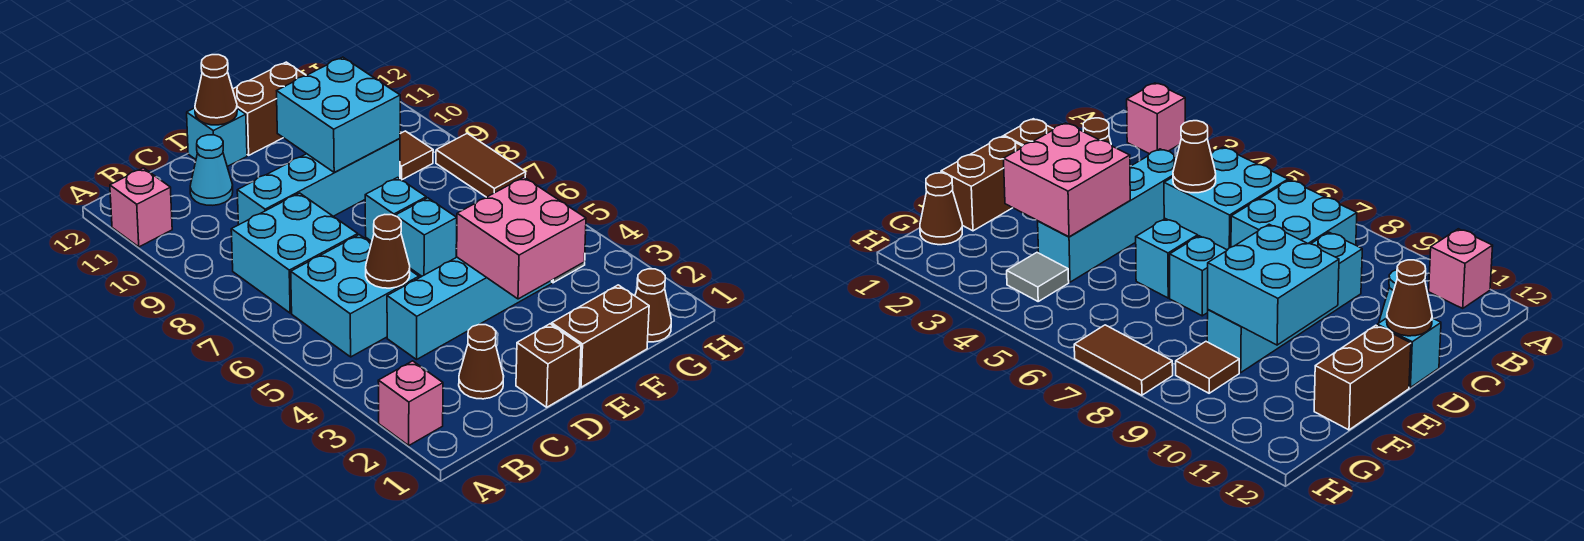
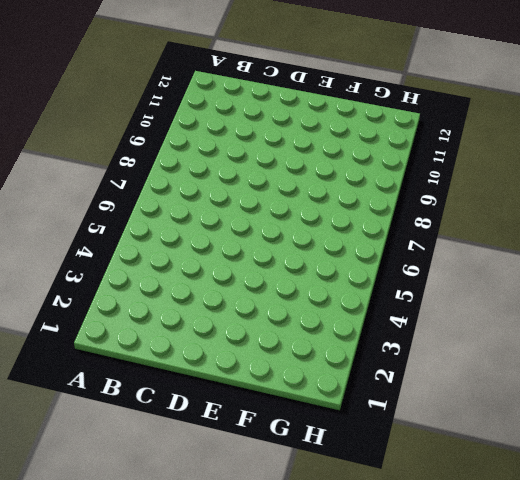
none -> pink brick A2 level 1
none -> pink brick A11 level 1
none -> cyan brick B5:C6 level 1

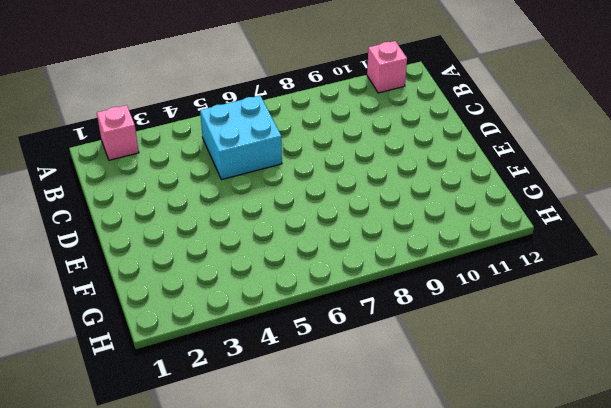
none -> cyan brick B7:C8 level 1
none -> brown cone C2 level 1
none -> cyan brick C4:F4 level 1

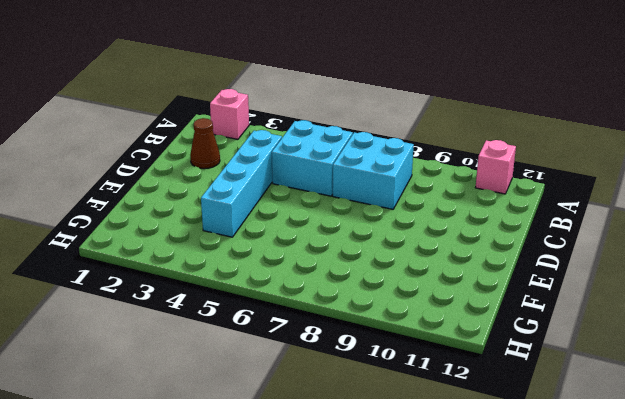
none -> cyan brick C9:F9 level 1
none -> cyan cone C11 level 1
none -> brown brick D1 level 1

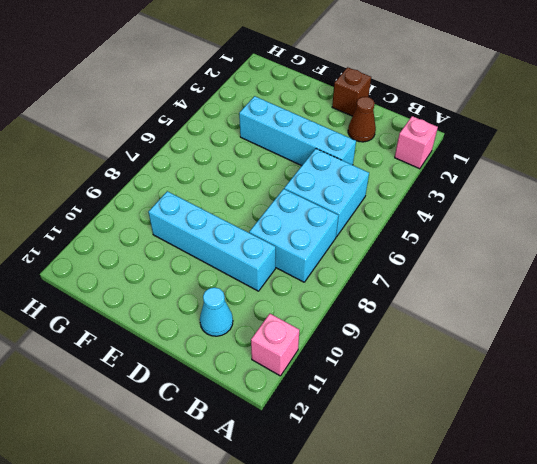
none -> cyan brick D12 level 1
none -> brown brick E1:F1 level 1
none -> cyan brick E6 level 1

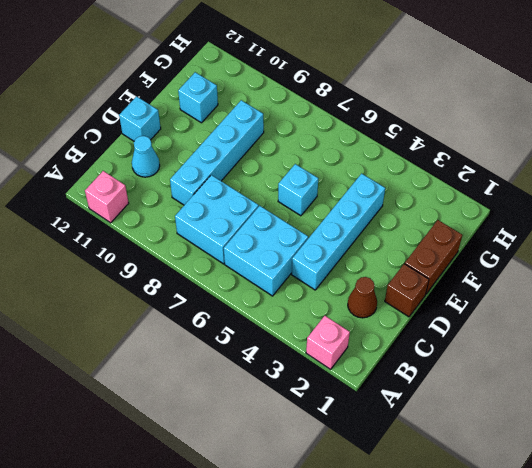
cyan brick F11 level 1 -> cyan brick E7 level 1
none -> brown brick E12:F12 level 1
none -> brown cone G1 level 1
none -> grey tile G4 level 1

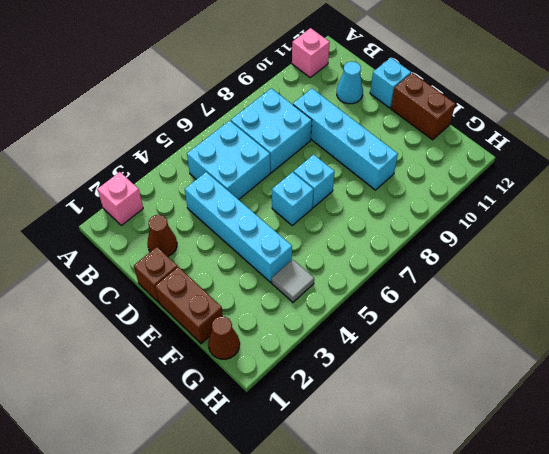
none -> brown tile G9 level 1
none -> brown tile H7:H8 level 1
none -> brown cone C5 level 2

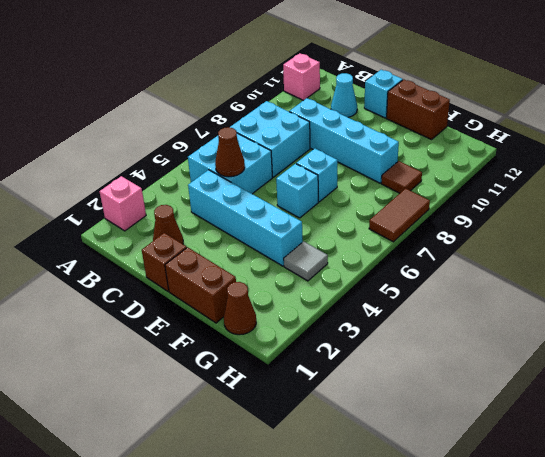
none -> brown cone D12 level 2
none -> pink brick E3:F4 level 2
none -> cyan brick E9:F10 level 2

